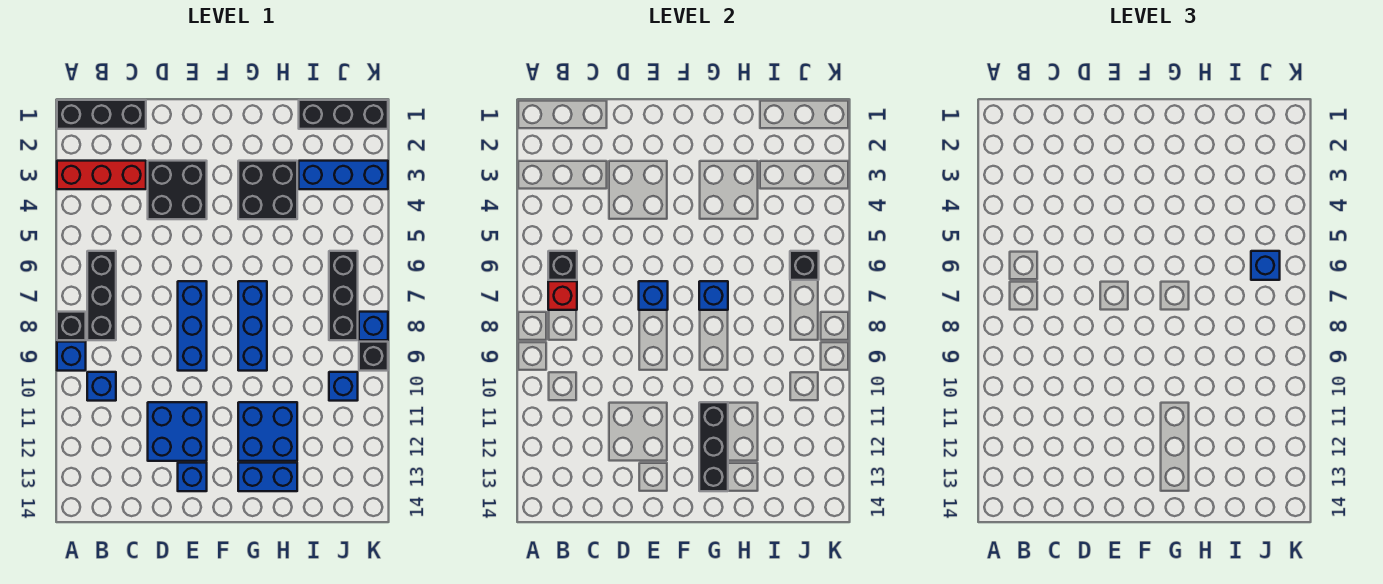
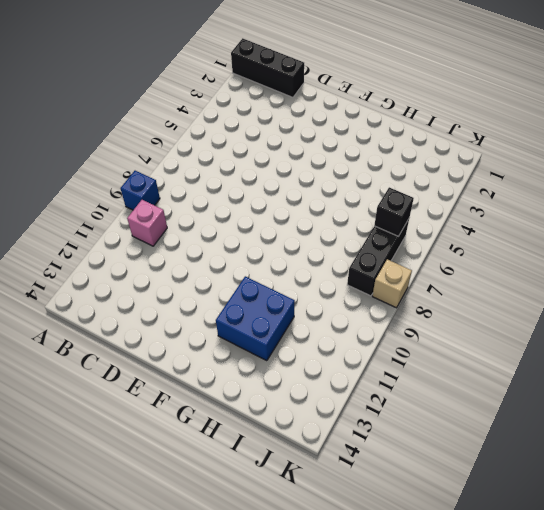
pink brick B10 level 1 -> blue brick B10 level 1
tan brick K8 level 1 -> blue brick K8 level 1
none -> red brick A3:C3 level 1
none -> black brick A8 level 1
none -> black brick B6:B8 level 1

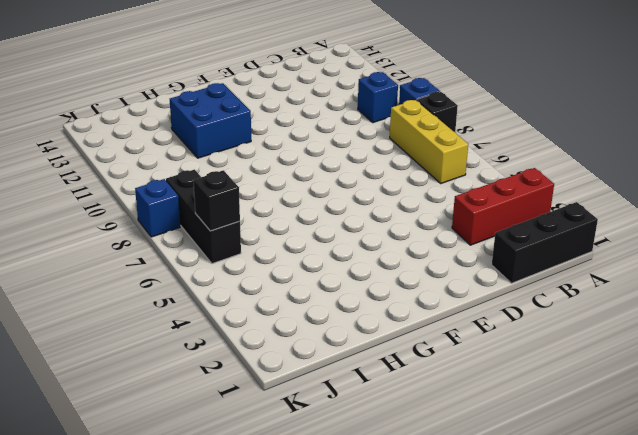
yellow brick B6:B8 level 1 -> black brick B6:B8 level 1
none -> black brick D3:E4 level 1
none -> blue brick D11:E12 level 1
none -> blue brick E7:E9 level 1

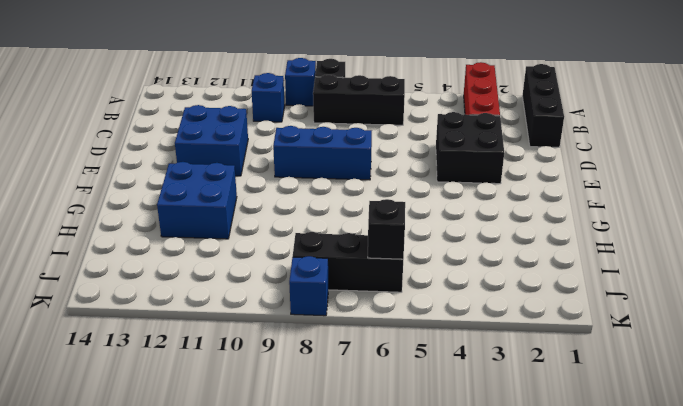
none -> blue brick E13 level 1
none -> black brick G3:H4 level 1
none -> blue brick G7:G9 level 1

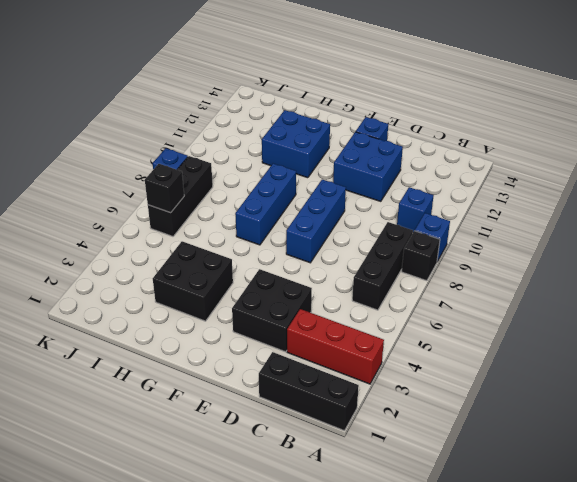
none -> blue brick G13:H13 level 1
none -> black brick I1:K1 level 1
none -> blue brick I3:K3 level 1

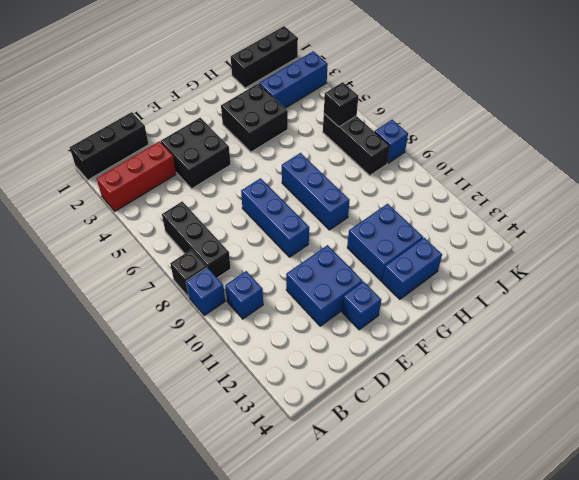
none -> blue brick J10 level 1
none -> black brick K9 level 1
none -> black brick B6 level 2

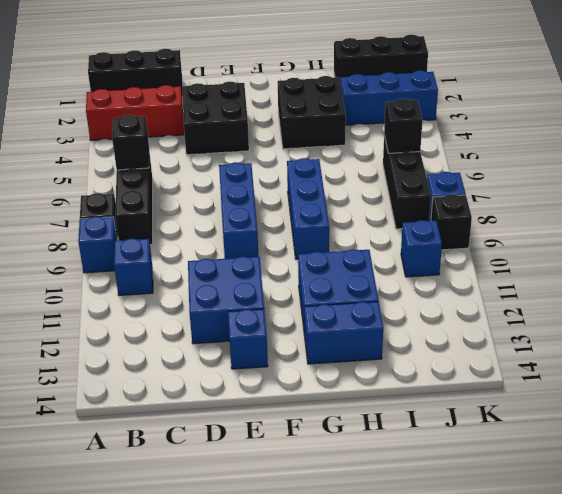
none -> red brick B7 level 2
none -> blue brick E7 level 2
none -> blue brick G7 level 2

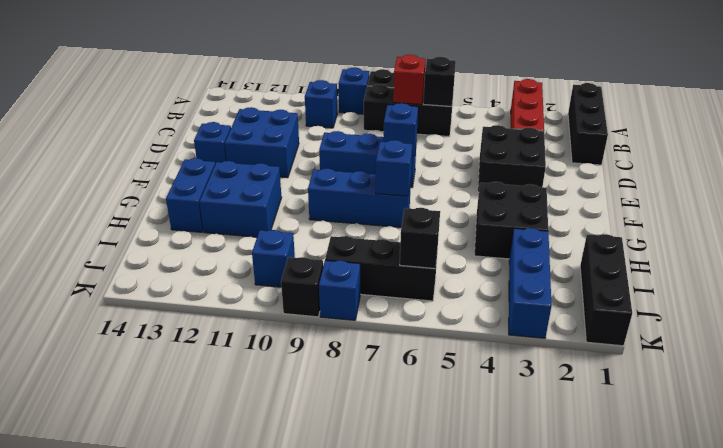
none -> black brick G11:G13 level 2
none -> blue brick J6 level 3

